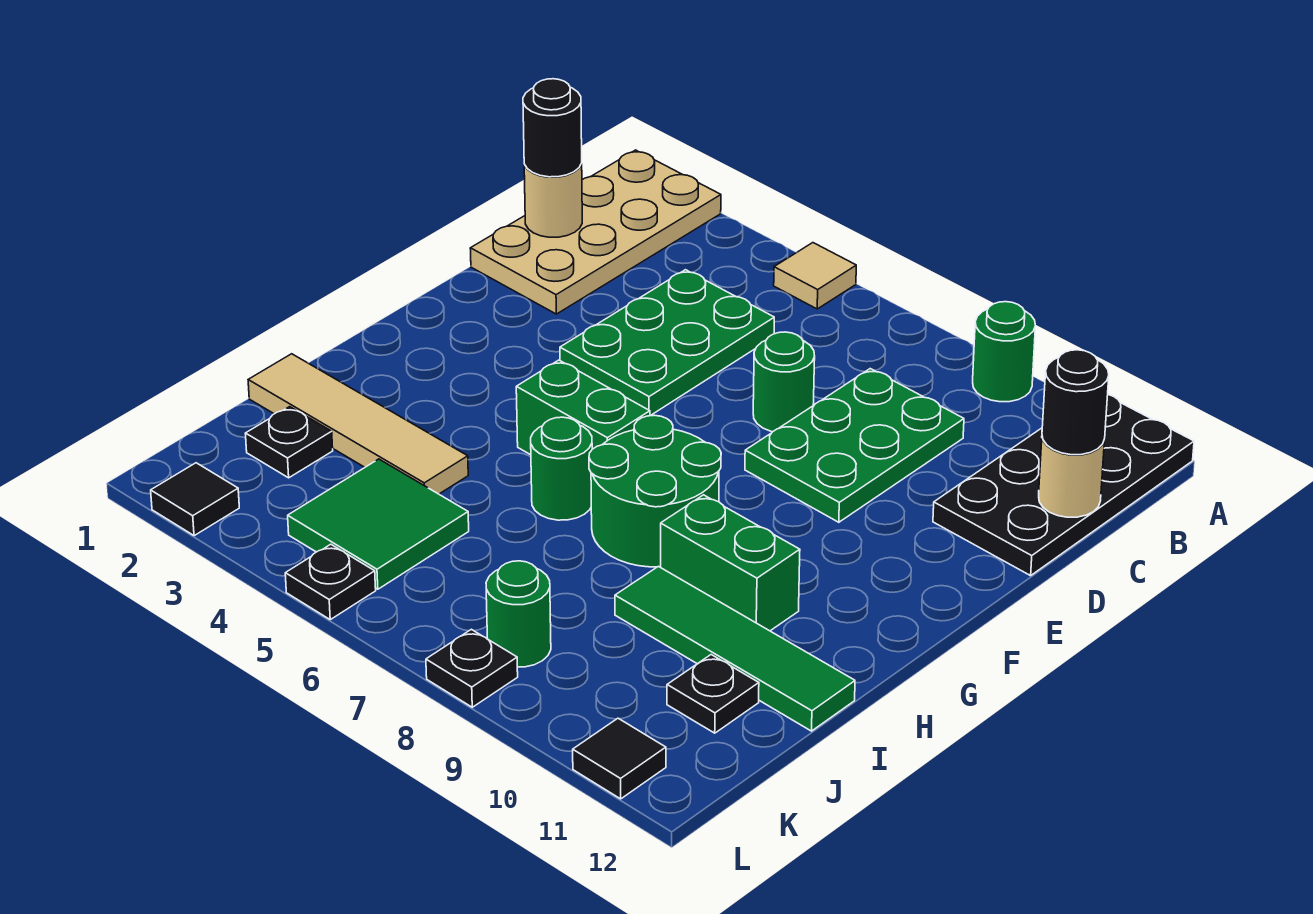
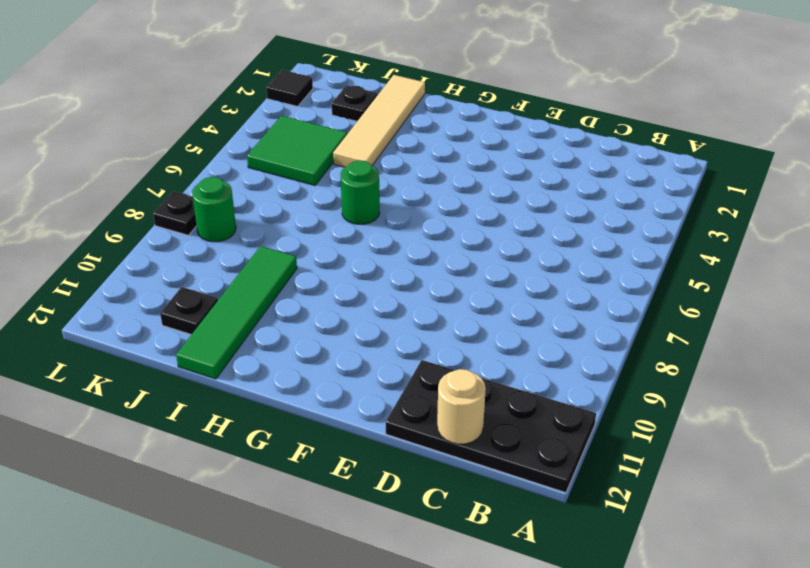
none -> tan plate A1:D2 level 1
none -> tan tile A5 level 1
none -> green round brick A9 level 1

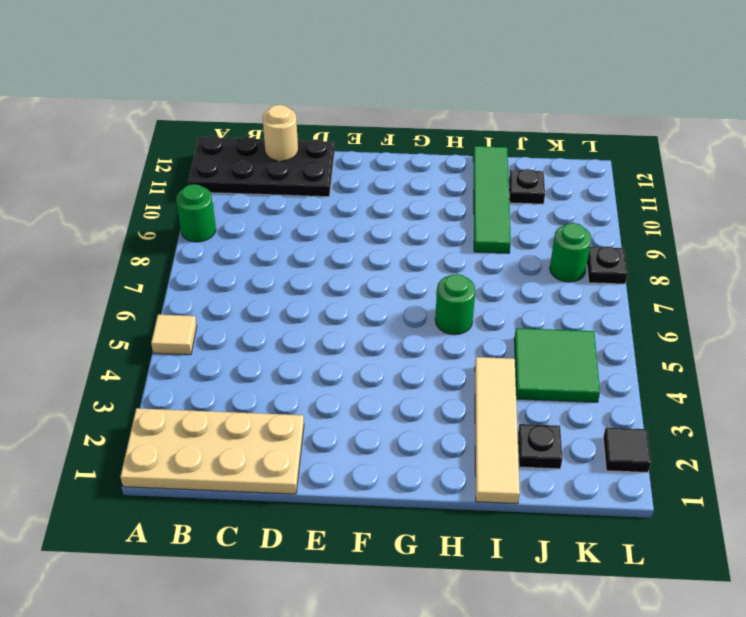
none -> green plate C4:E5 level 1
none -> green plate C8:E9 level 1
none -> green round brick D7 level 1

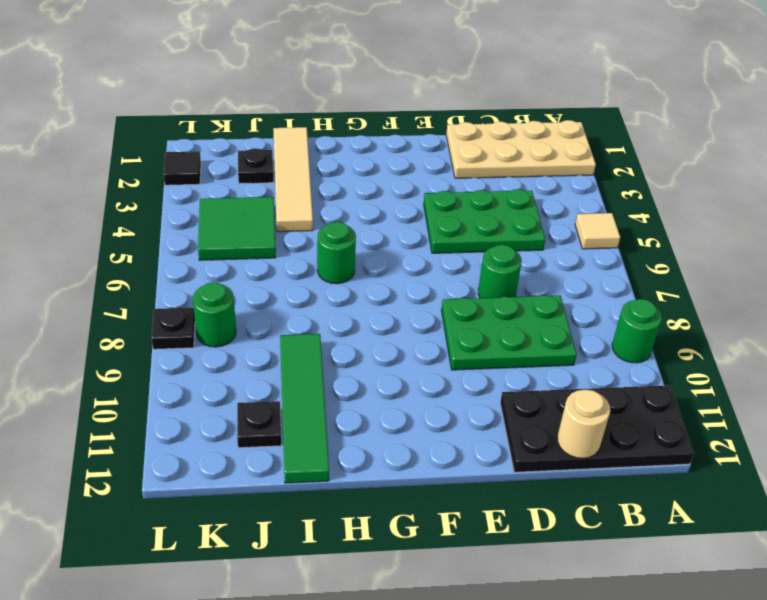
none -> green brick G5:G6 level 1
none -> green round brick G7:H8 level 1
none -> green brick H9:H10 level 1

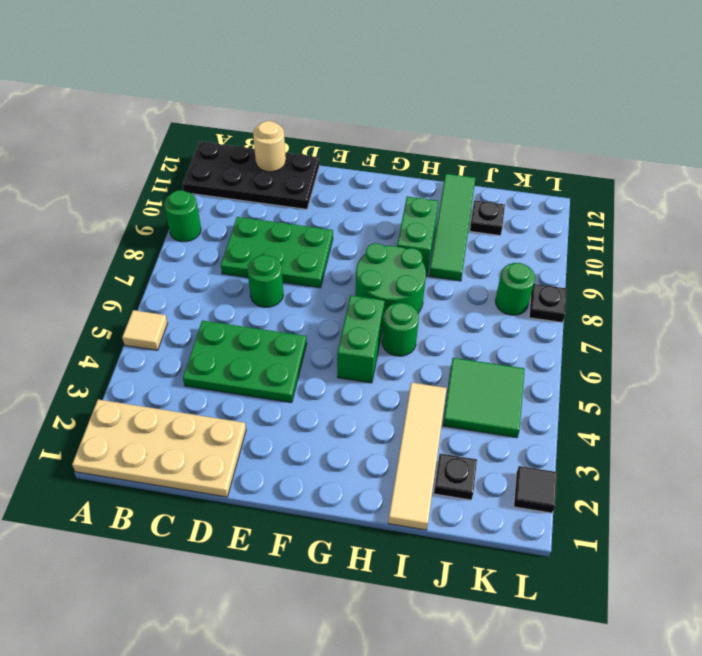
none -> black plate L5 level 1
none -> black tile L11 level 1
none -> tan round brick C1 level 2

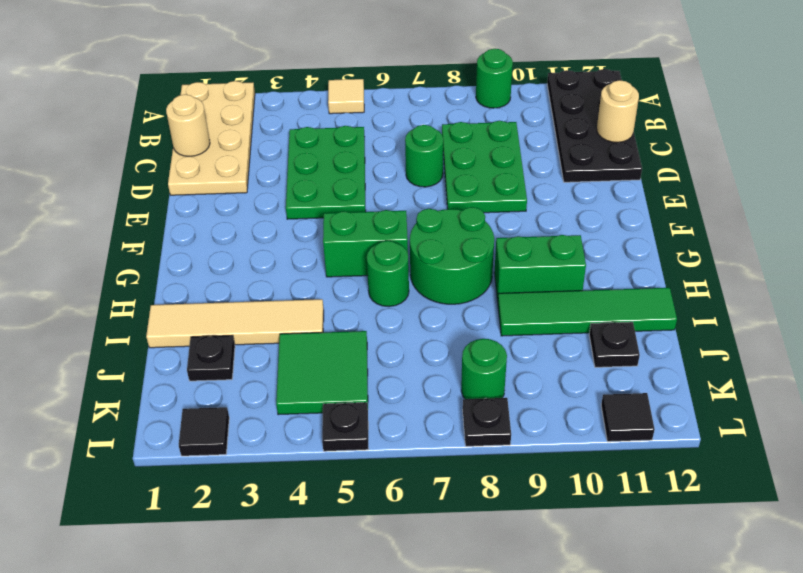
none -> black round brick C1 level 3
none -> black round brick C12 level 3

